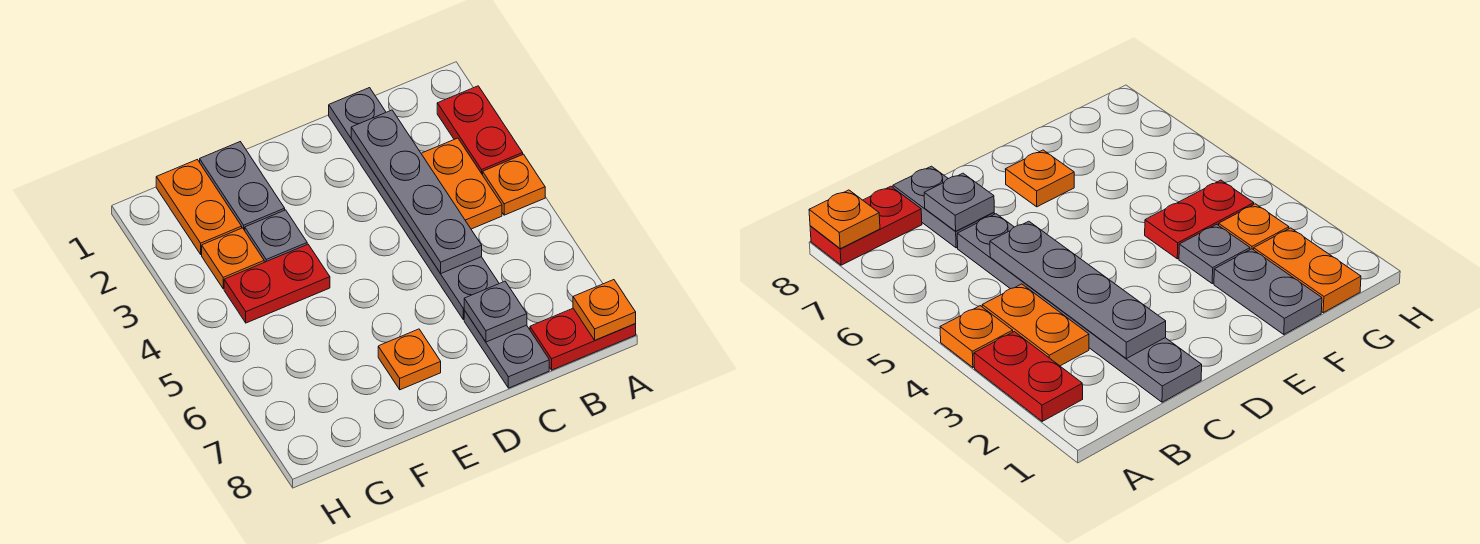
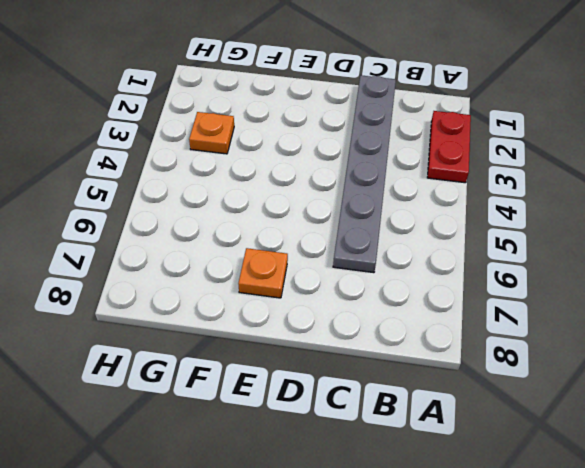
none -> orange plate A4 level 1
none -> red plate A8:B8 level 1
none -> orange plate B3:B4 level 1

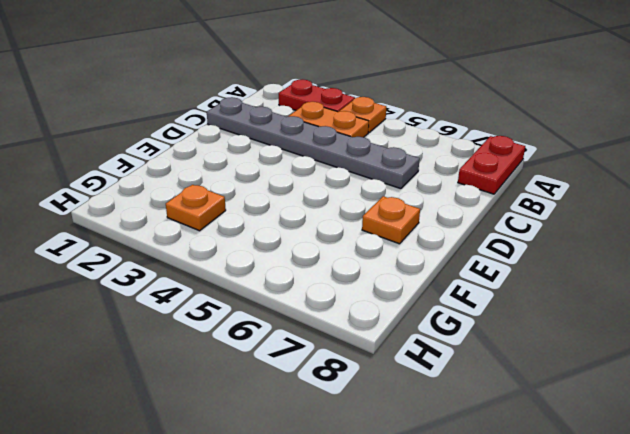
none -> grey plate C7:C8 level 1
none -> grey plate F1:F2 level 1
none -> grey plate F3 level 1

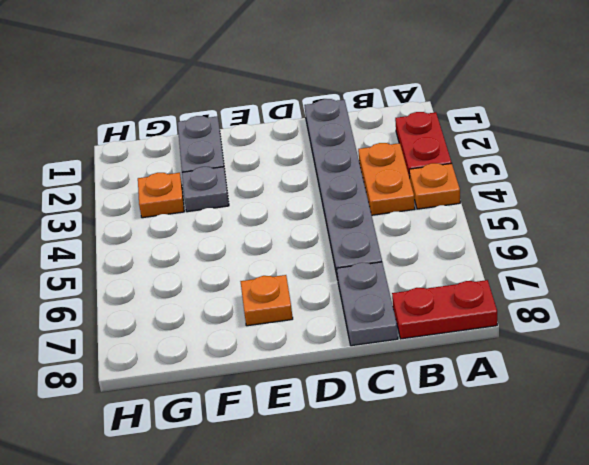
none -> red plate F4:G4 level 1
none -> orange plate G1:G2 level 1
none -> orange plate A8 level 2

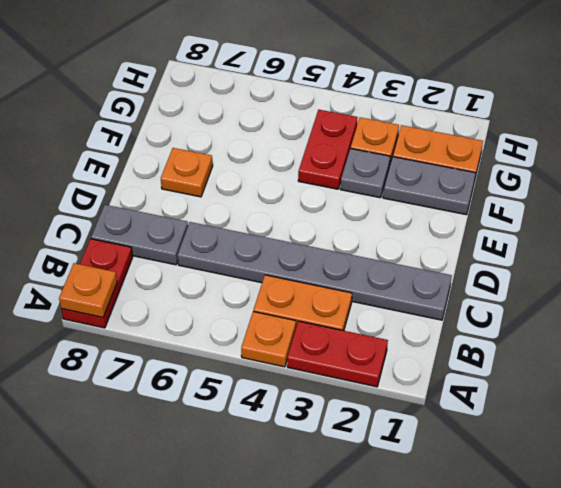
none -> grey plate C2:C5 level 2
none -> grey plate C7 level 2

